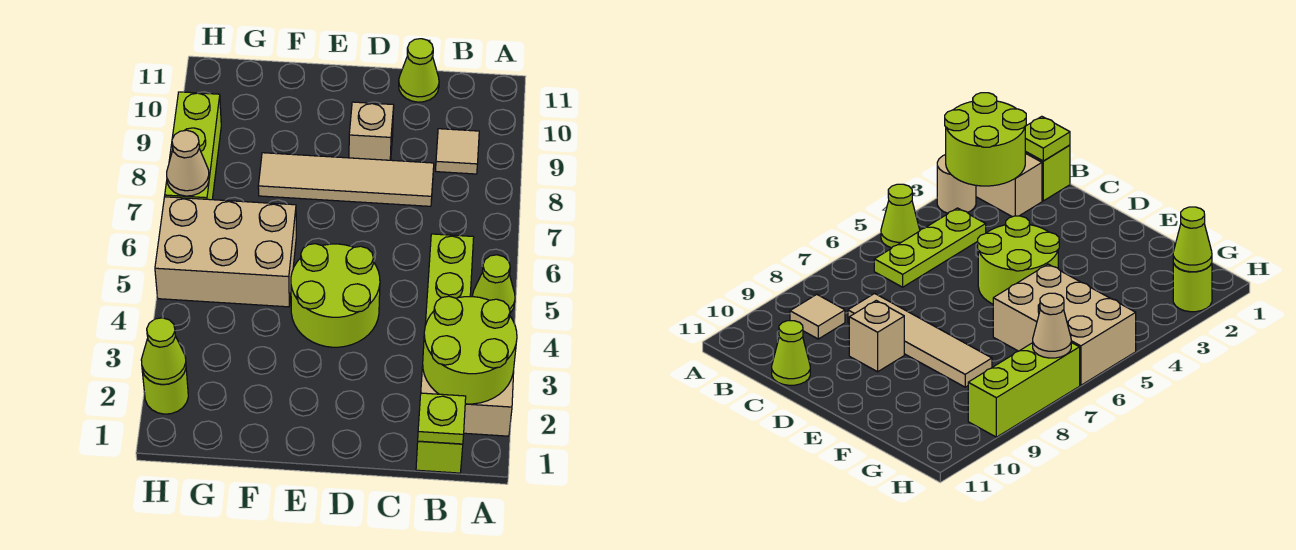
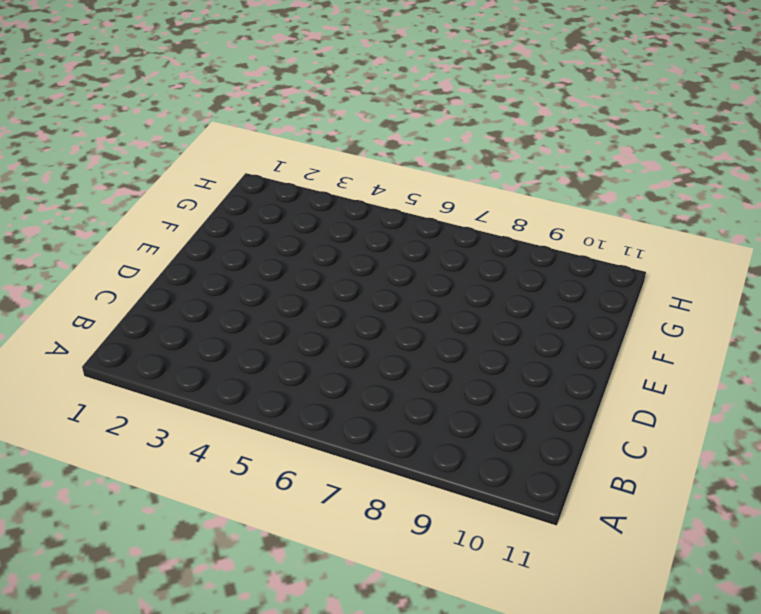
none -> tan brick A2:B2 level 1
none -> tan round brick A3 level 1
none -> lime cone A5 level 1

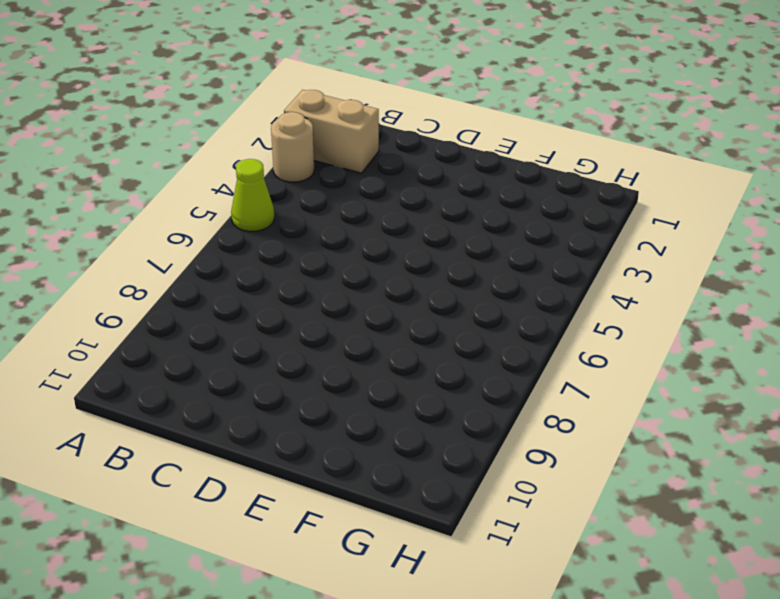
none -> lime brick B1 level 1
none -> lime plate B4:B6 level 1
none -> tan tile B9 level 1

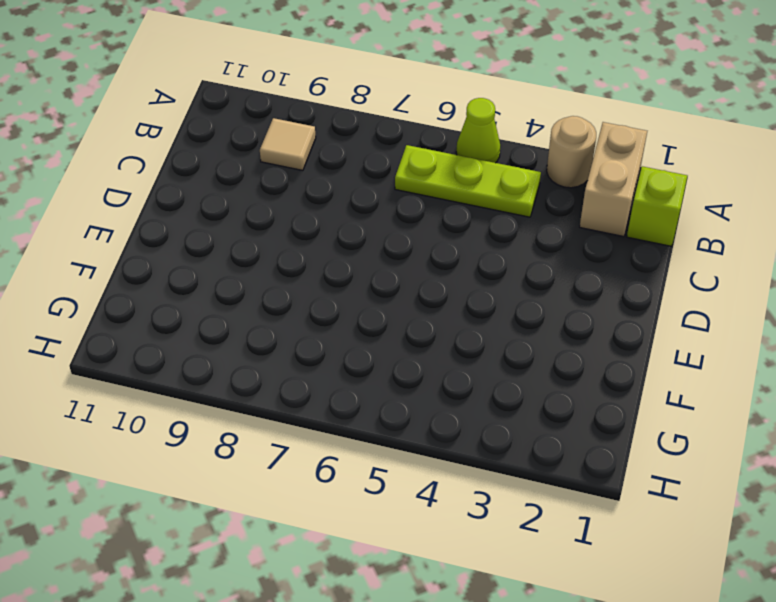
none -> tan tile C8:F8 level 1
none -> lime cone C11 level 1
none -> lime round brick D4:E5 level 1

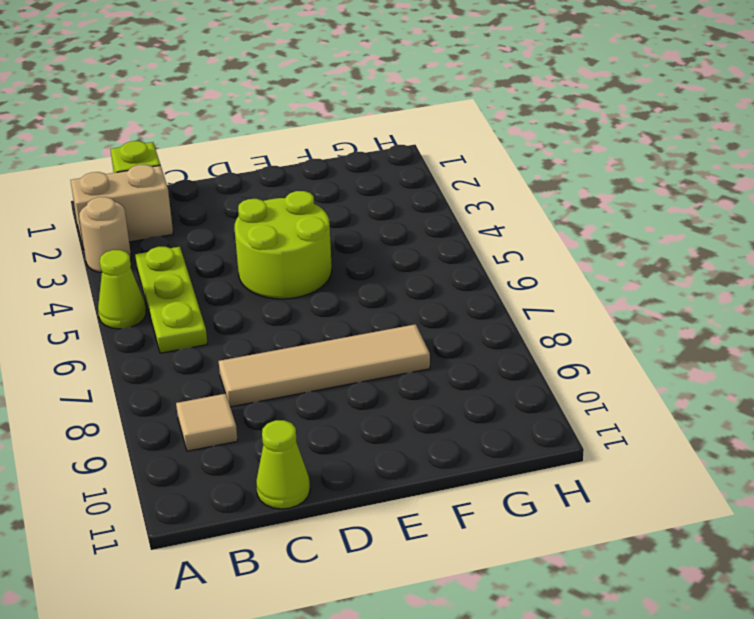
none -> tan brick D9 level 1
none -> tan brick F5:H6 level 1
none -> lime round brick H2 level 1

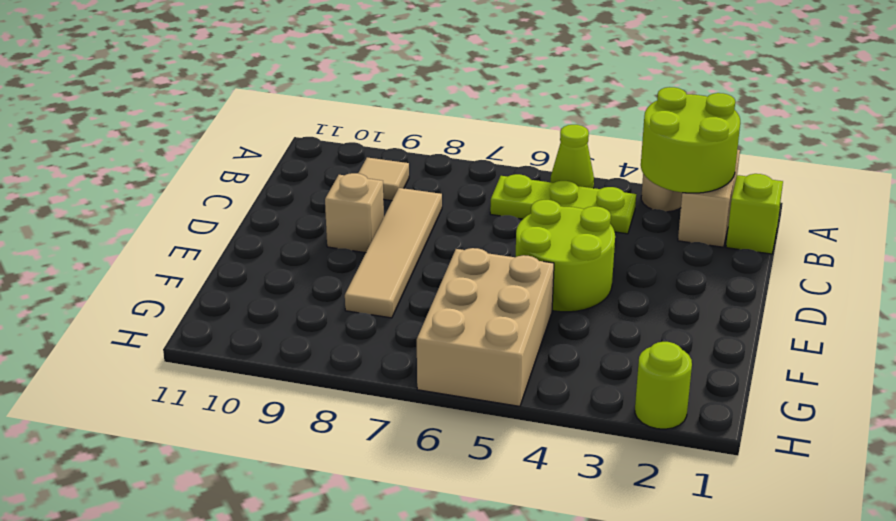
none -> lime cone C11 level 1
none -> lime brick H7:H9 level 1
none -> lime plate B1 level 2

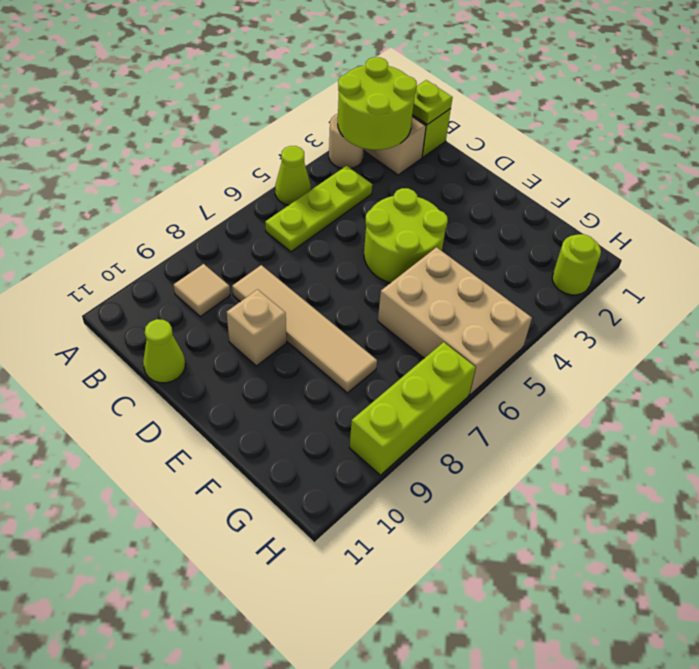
none -> lime cone H2 level 2
none -> tan cone H7 level 2

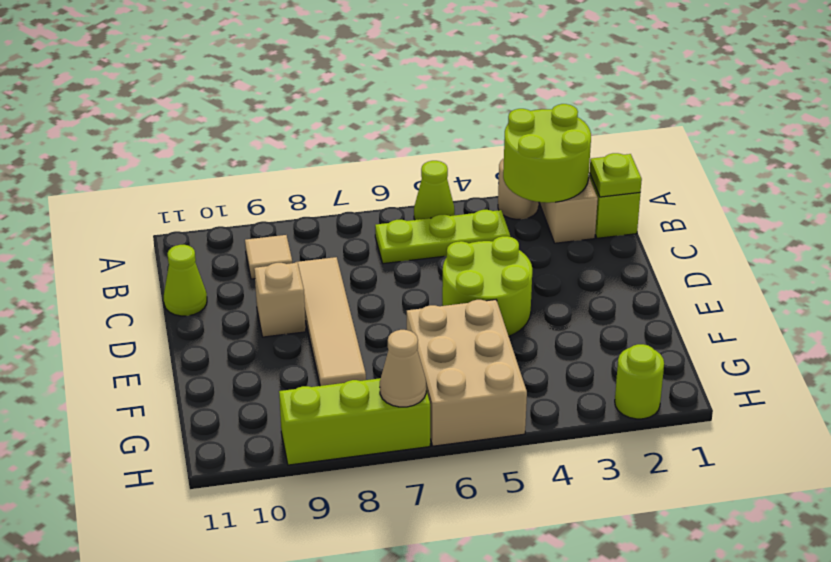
none -> lime cone H2 level 2

